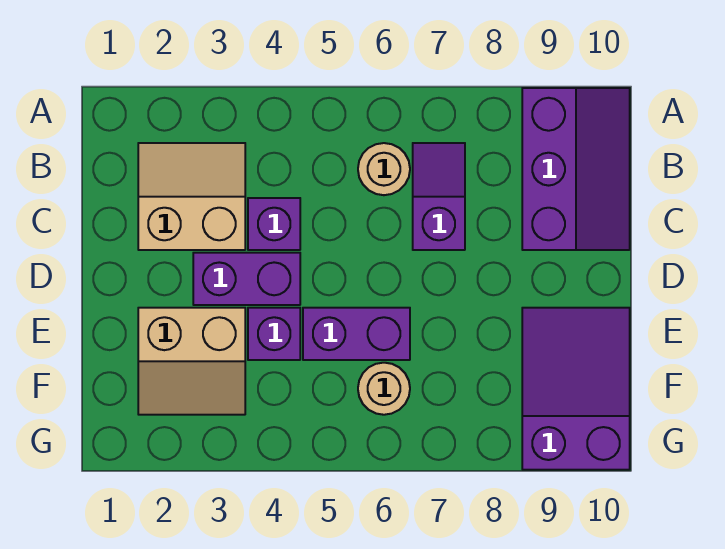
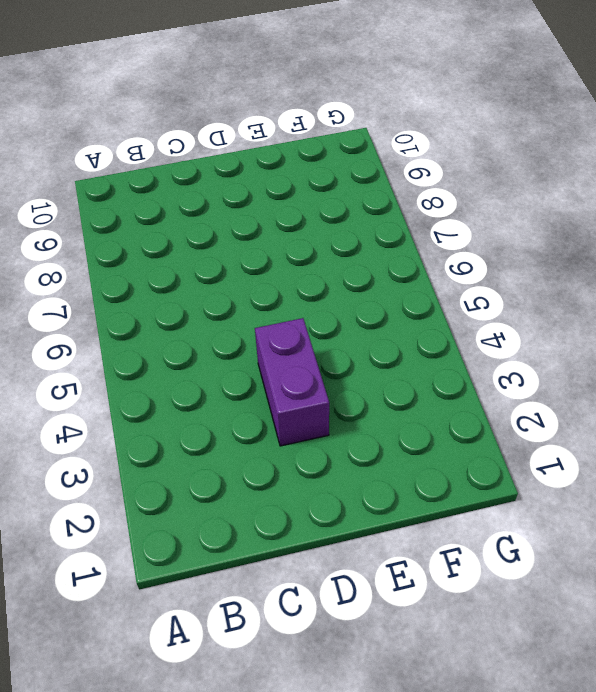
none -> purple slope A9:C10 level 1 top 9
none -> tan slope B2:C3 level 1 top C

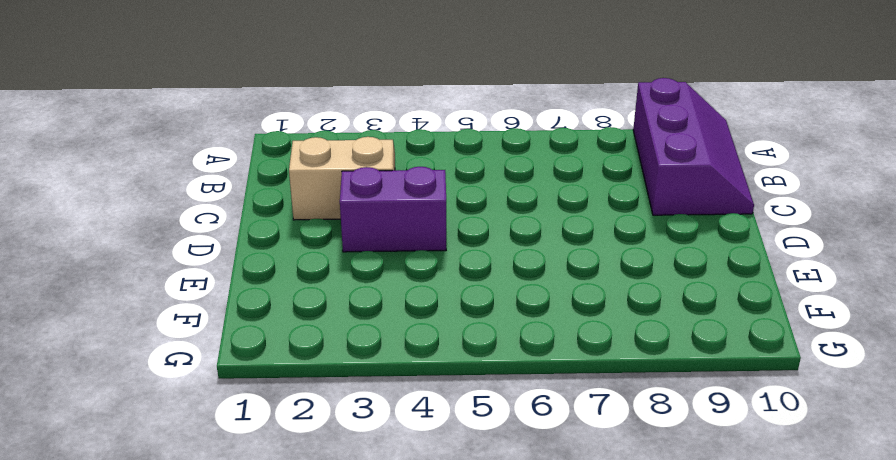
none -> tan round brick B6 level 1
none -> purple slope B7:C7 level 1 top C

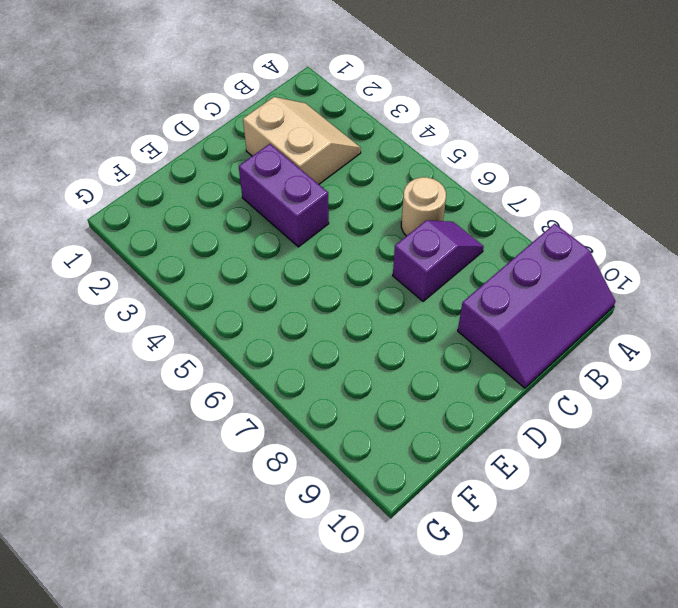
none -> purple brick C4 level 1
none -> tan slope E2:F3 level 1 top E

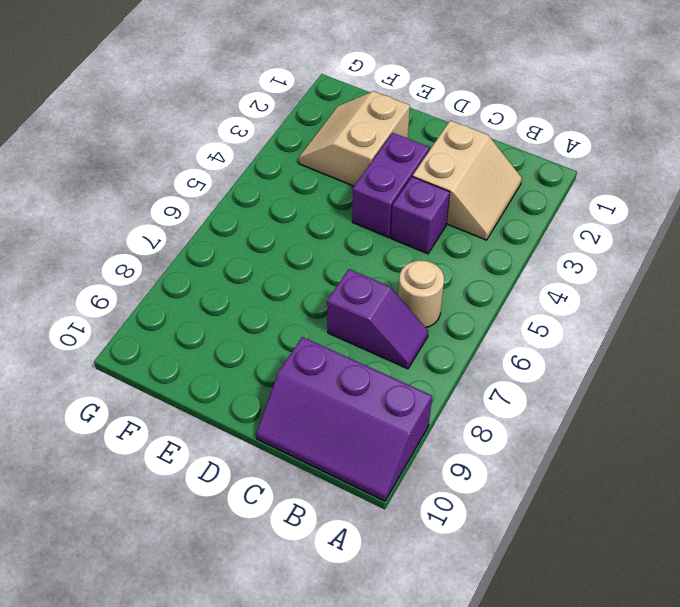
none -> purple brick E4 level 1
none -> purple brick E5:E6 level 1

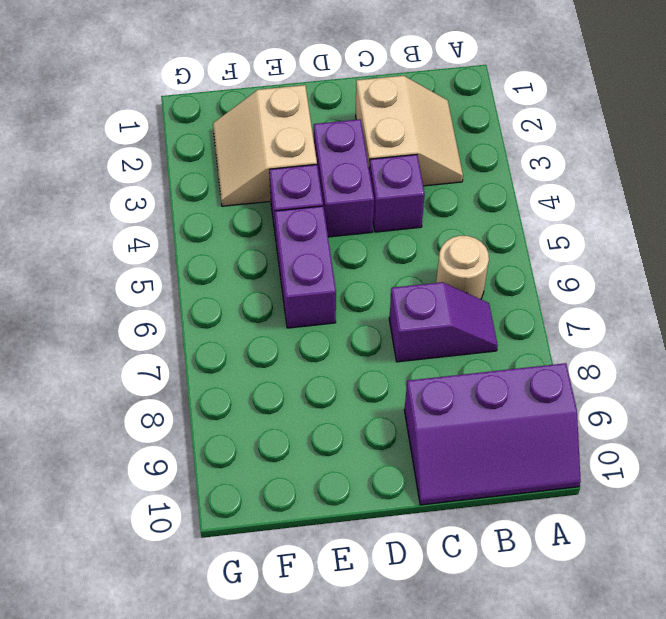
none -> purple slope E9:G10 level 1 top G
none -> tan round brick F6 level 1

